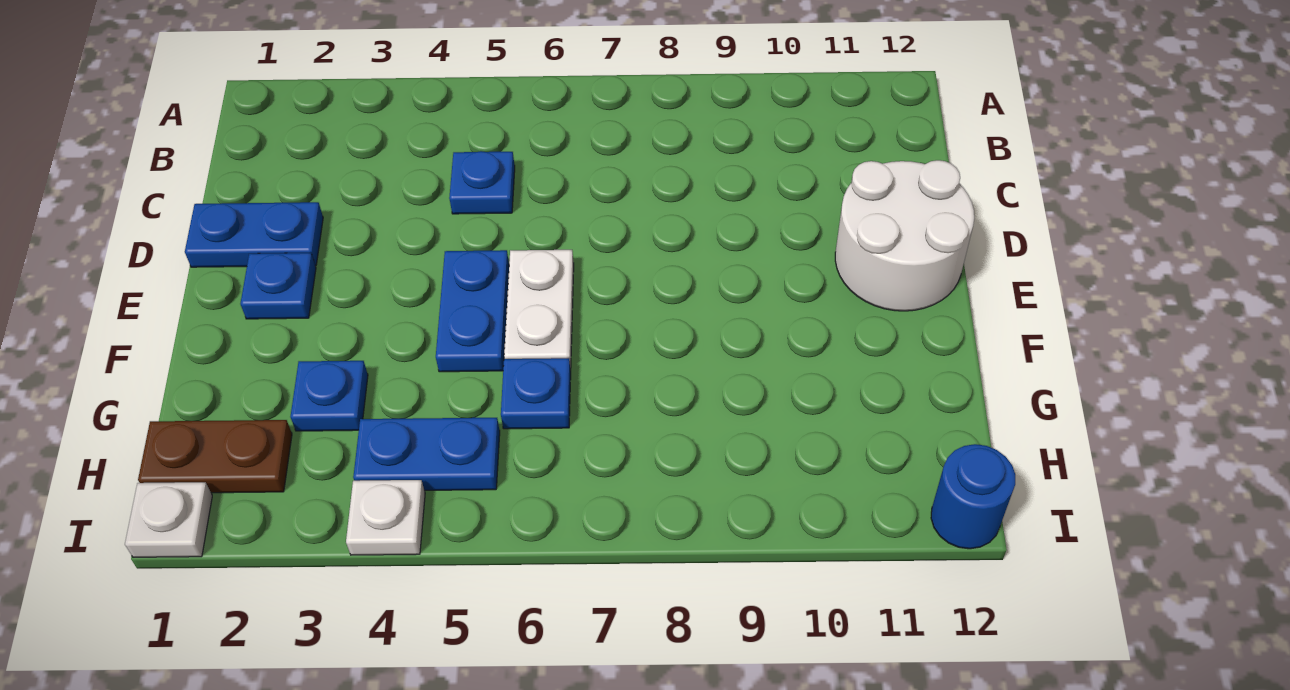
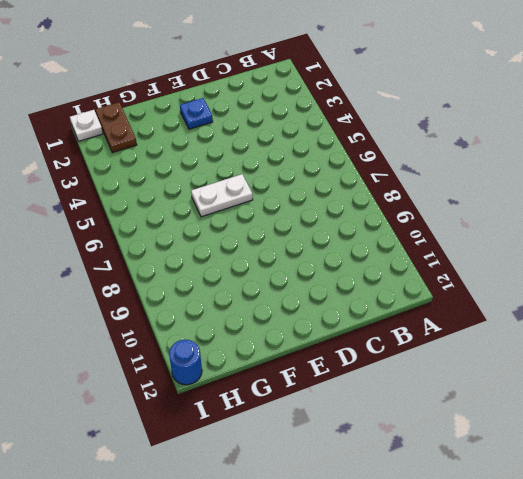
none -> blue plate C5 level 1
none -> blue plate D1:D2 level 1
none -> white round brick D11:E12 level 1

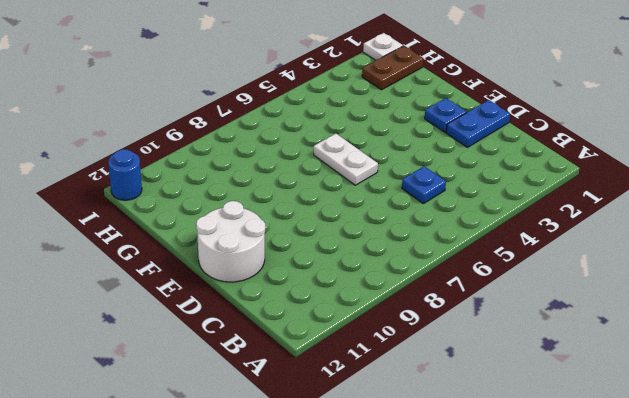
none -> blue plate E5:F5 level 1
none -> blue plate G3 level 1
none -> blue plate G6 level 1

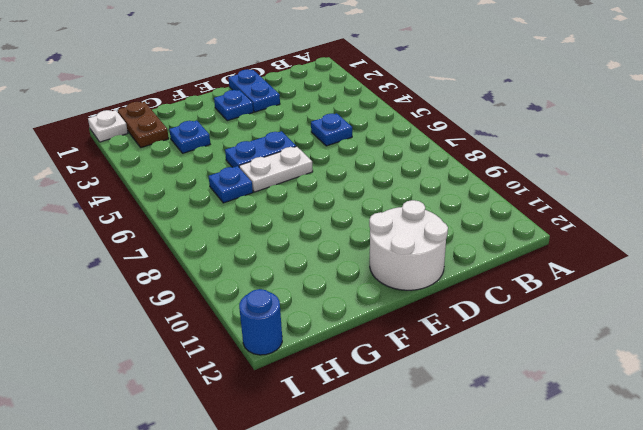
none -> blue plate H4:H5 level 1
none -> white plate I4 level 1

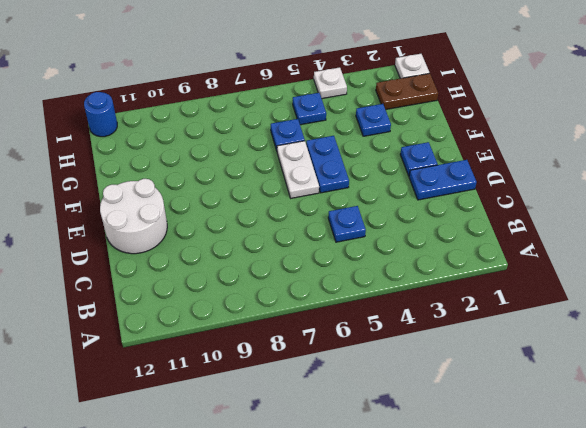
blue plate H5 level 1 -> blue plate H4:H5 level 1

